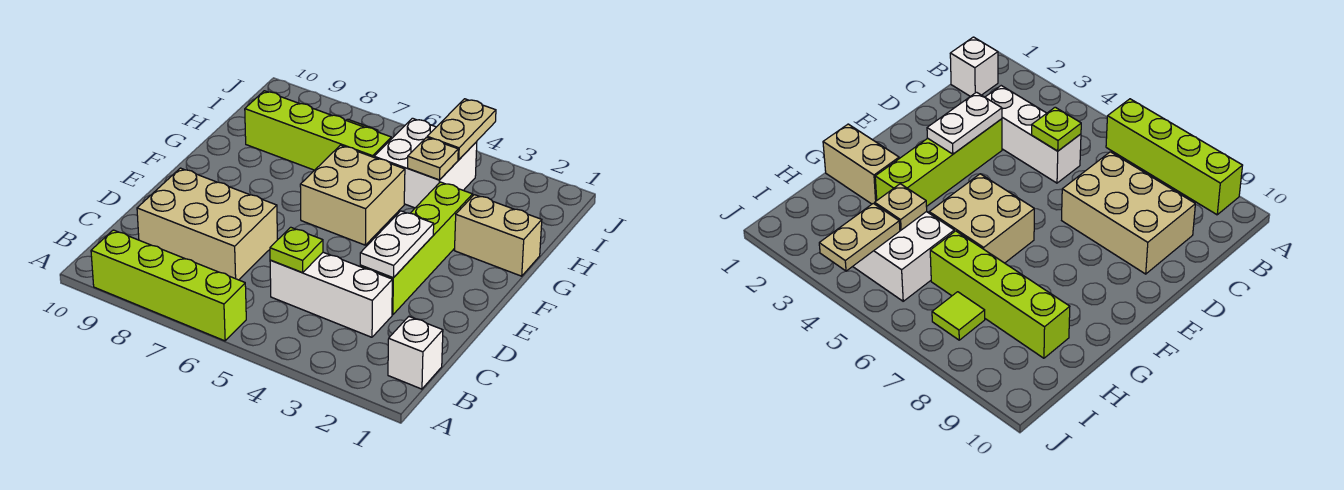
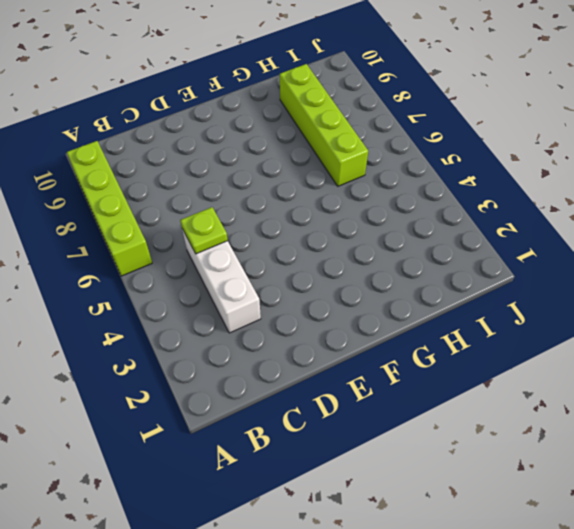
none -> white brick B1 level 1
none -> tan brick C7:D9 level 1
none -> lime brick D3:G3 level 1

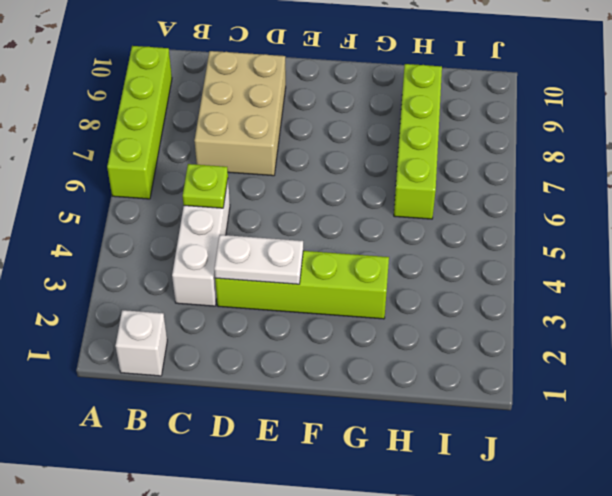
none -> tan brick F5:G6 level 1
none -> tan brick G1:G2 level 1
none -> white brick H4:I5 level 1

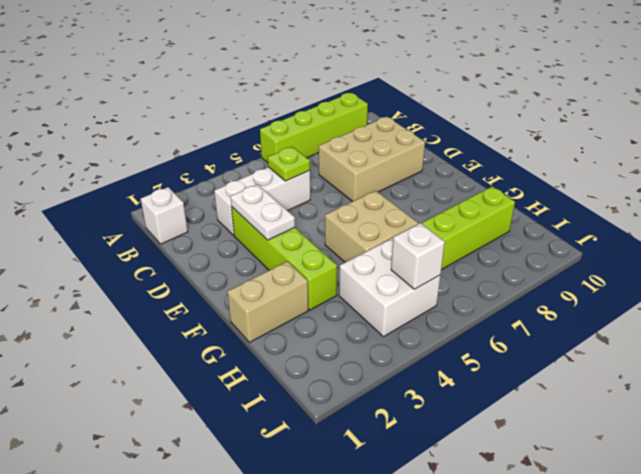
white brick I5 level 2 -> none
none -> lime tile I7 level 1
none -> tan plate H4 level 2
none -> tan plate I4:J4 level 2

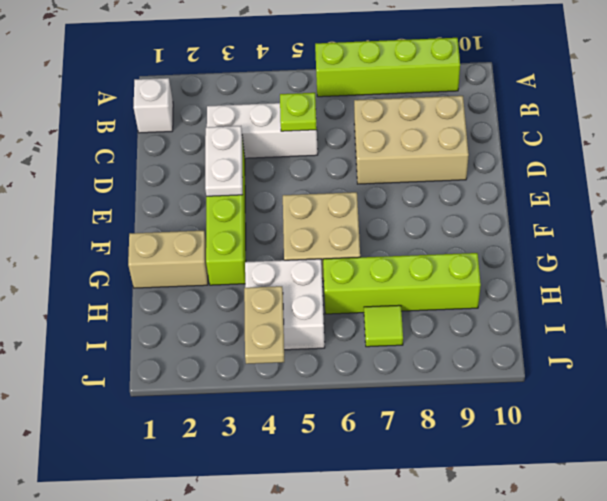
none -> tan plate H4 level 2

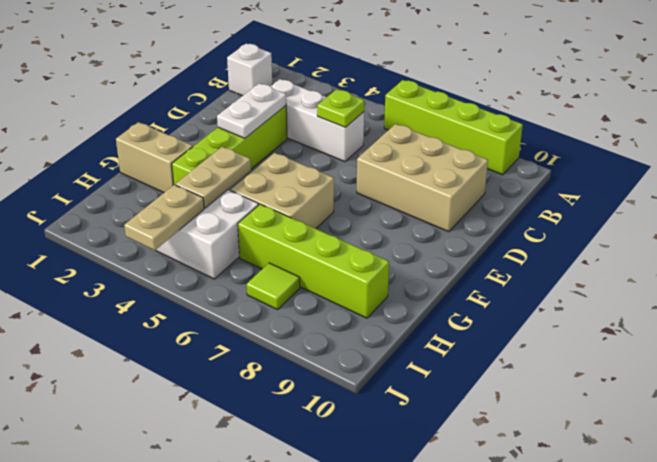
tan plate G4:H4 level 2 -> tan plate H4 level 2

